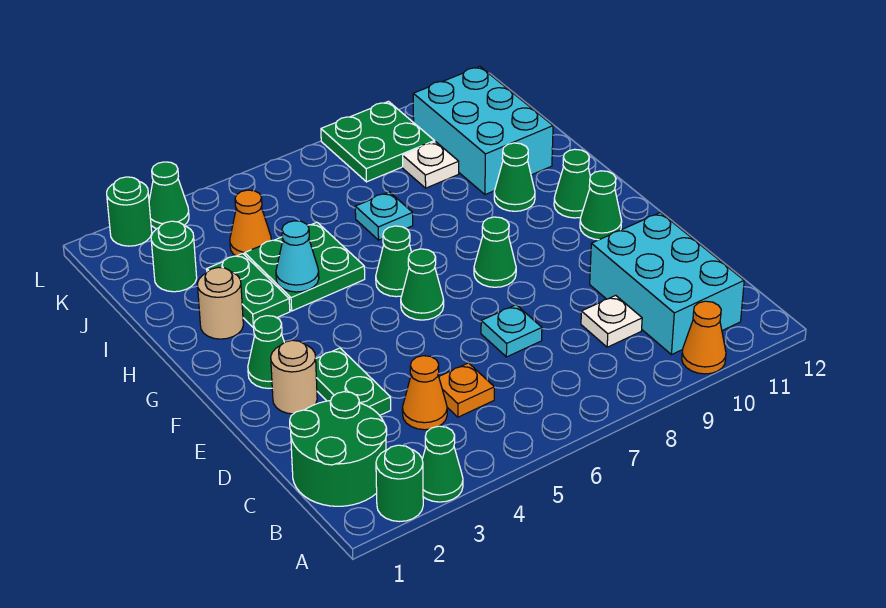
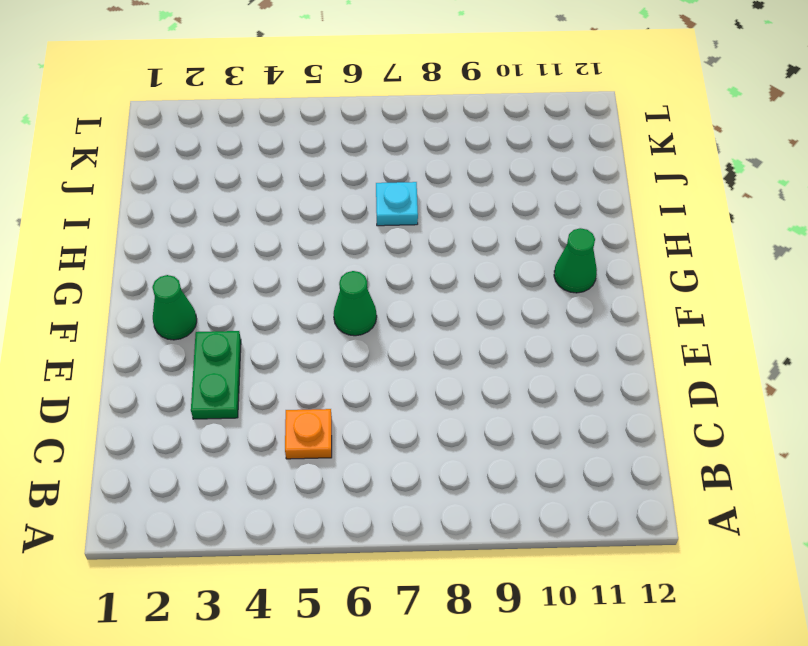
none -> green round brick A2 level 1
none -> green cone A3 level 1
none -> orange cone A10 level 1
none -> green round brick B1:C2 level 1

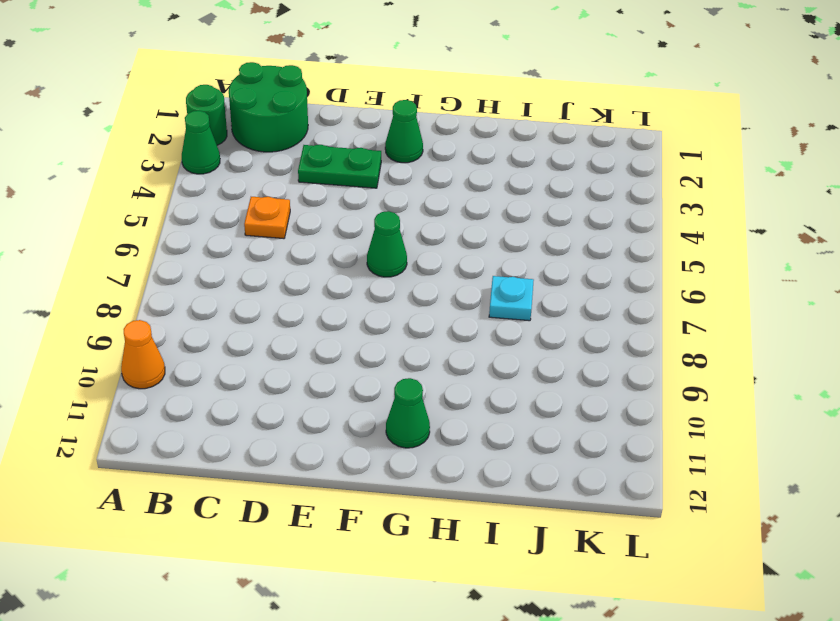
none -> cyan brick B10:D11 level 1
none -> orange cone C4 level 1
none -> white plate C9 level 1
none -> cyan plate D7 level 1

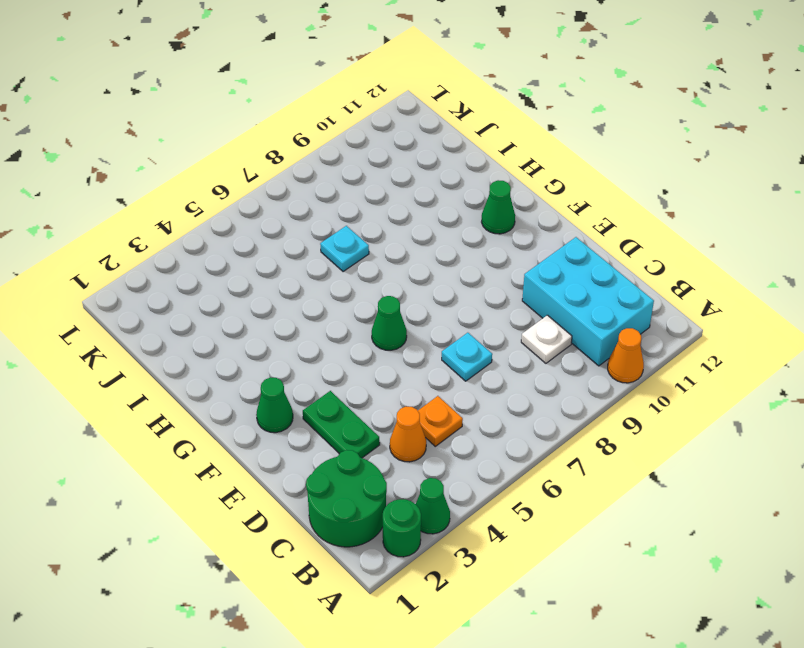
none -> tan round brick E2 level 1
none -> green cone F8 level 1
none -> green cone F11 level 1
none -> green cone G6 level 1

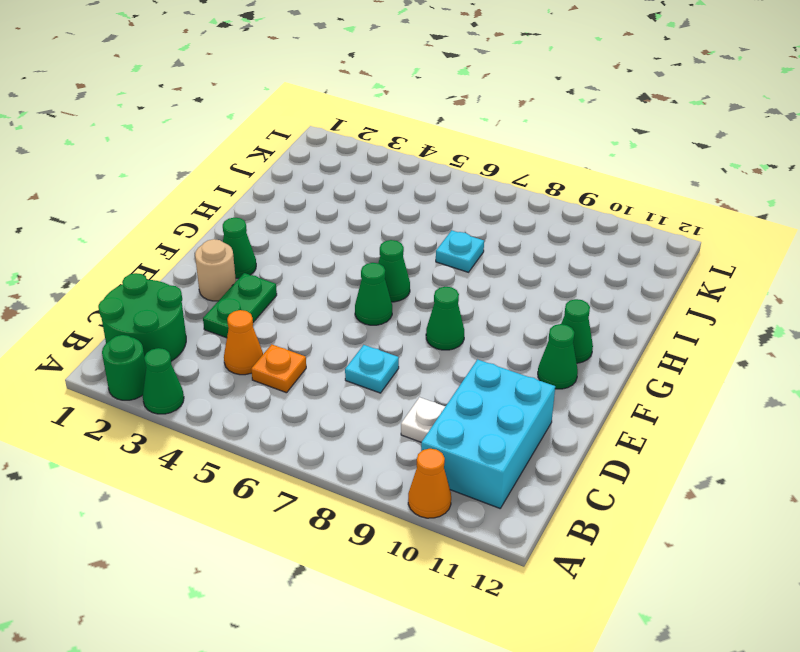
none -> tan round brick H2 level 1
none -> green plate H3:I3 level 1
none -> green plate H4:I5 level 1
none -> green cone H10 level 1

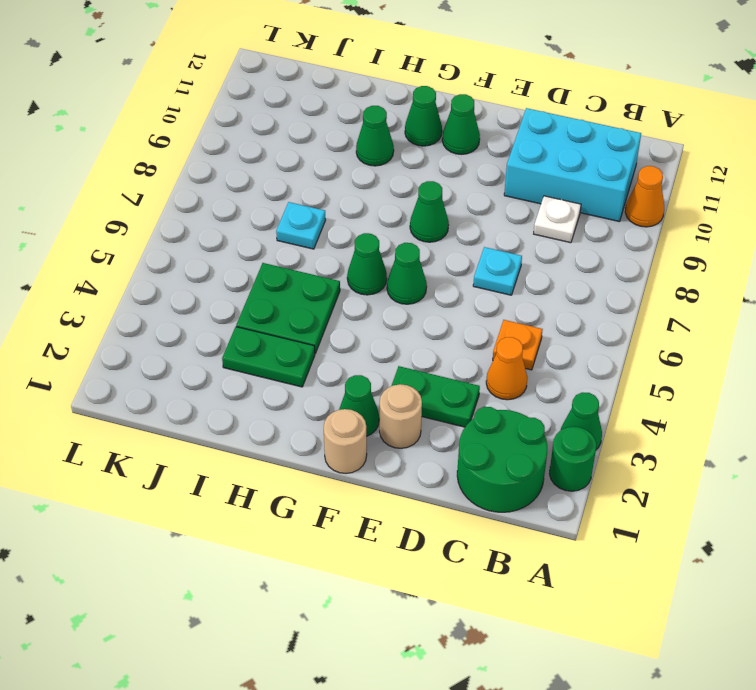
tan round brick F1 level 1 -> tan round brick H2 level 1
none -> cyan brick I10:K11 level 1
none -> green round brick J2 level 1
none -> orange cone J4 level 1
none -> white plate J9 level 1

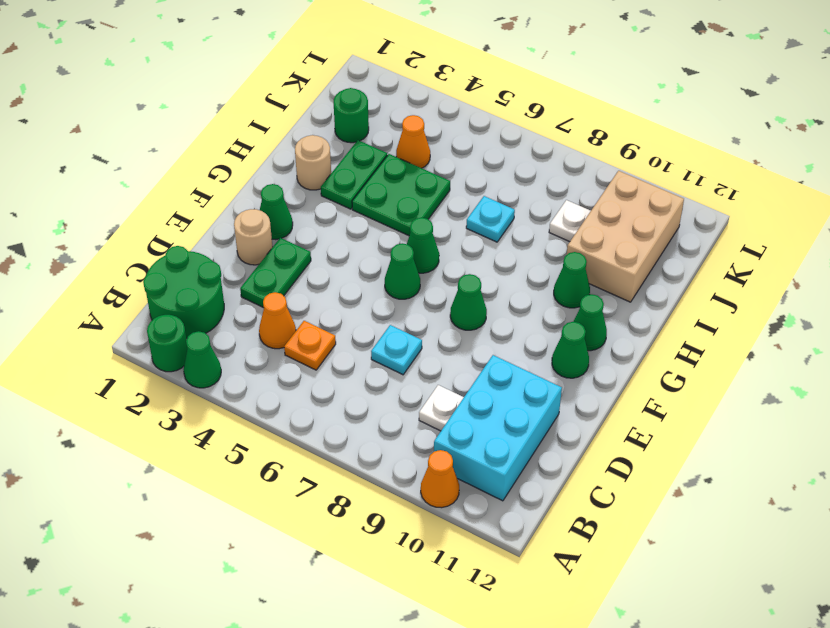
tan brick I10:K11 level 1 -> cyan brick I10:K11 level 1
none -> green plate K8:L9 level 1
none -> green round brick L2 level 1
none -> green cone L3 level 1
none -> cyan cone H4 level 2

